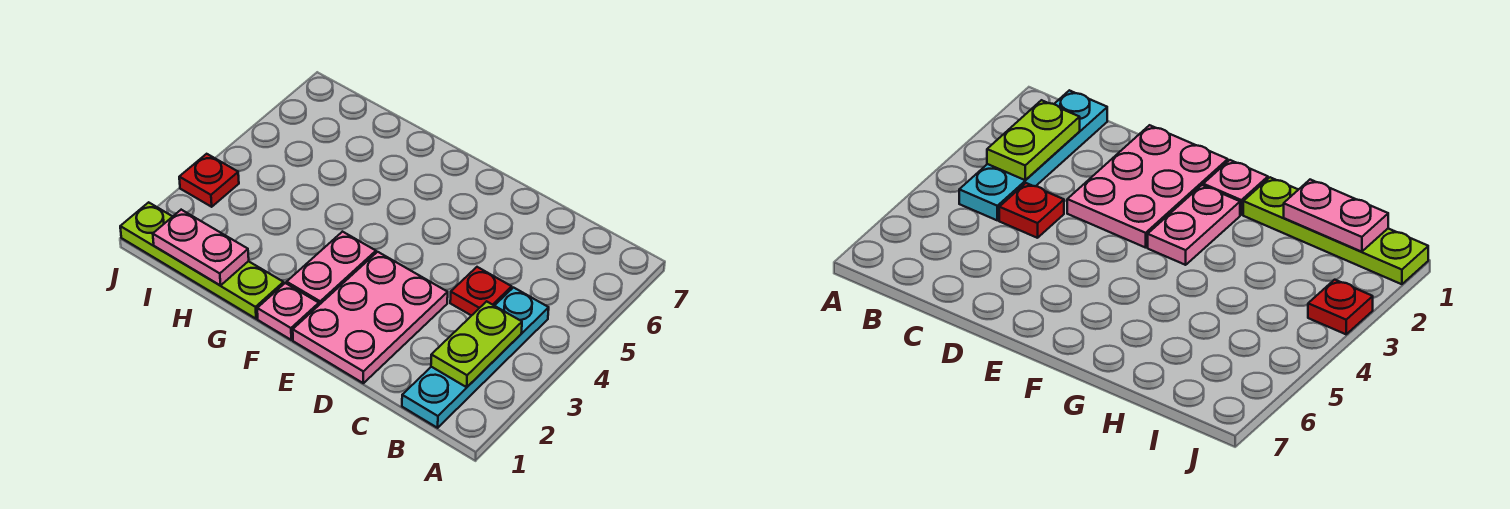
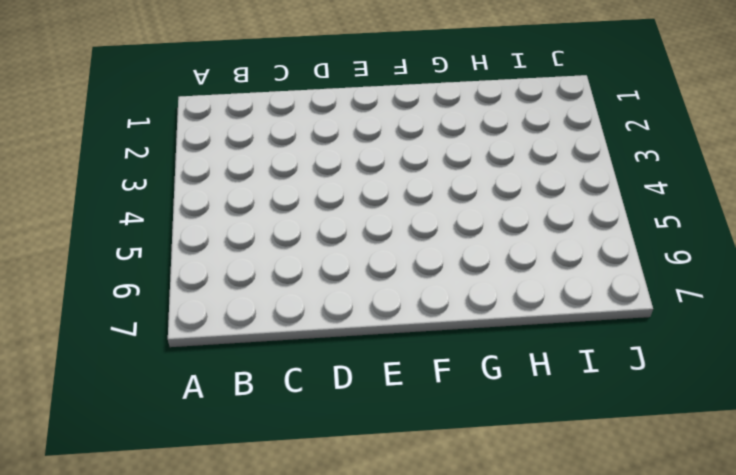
none -> cyan plate B1:B4 level 1
none -> red plate C4 level 1

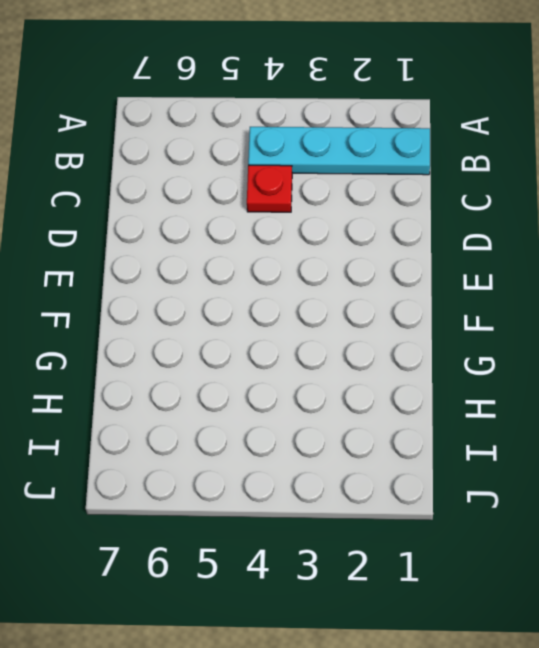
none -> pink plate D1:E3 level 1
none -> pink plate F1 level 1

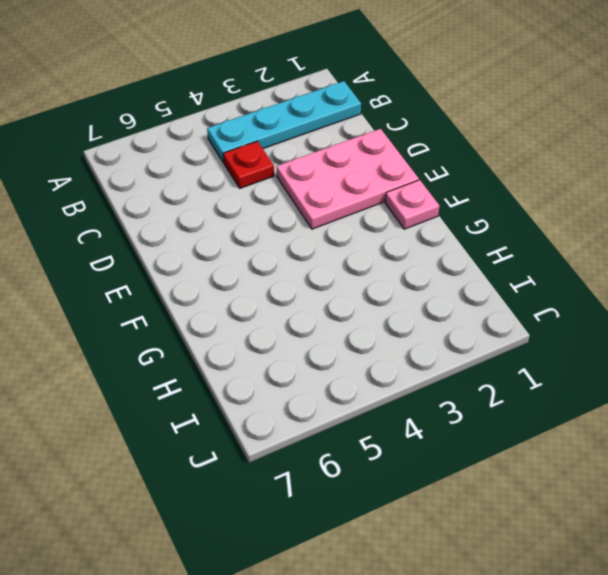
none -> pink plate F2:F3 level 1
none -> lime plate G1:J1 level 1

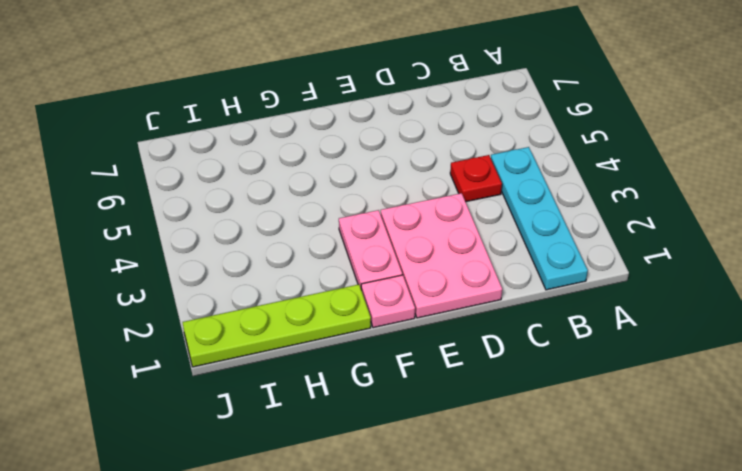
none -> red plate J3 level 1
none -> lime plate B2:B3 level 2

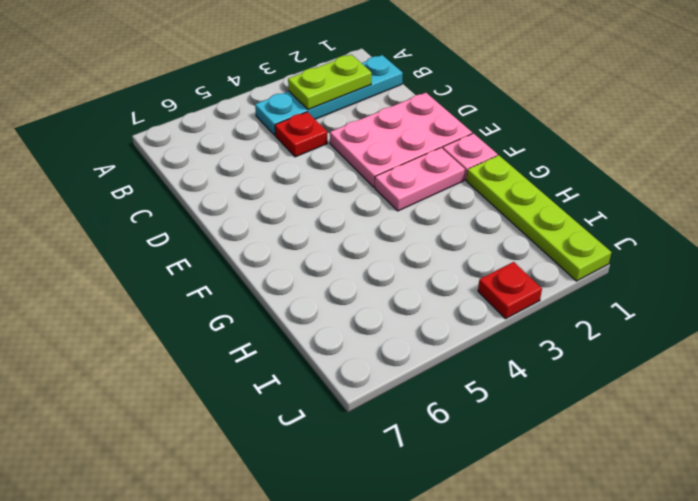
none -> pink plate H1:I1 level 2

